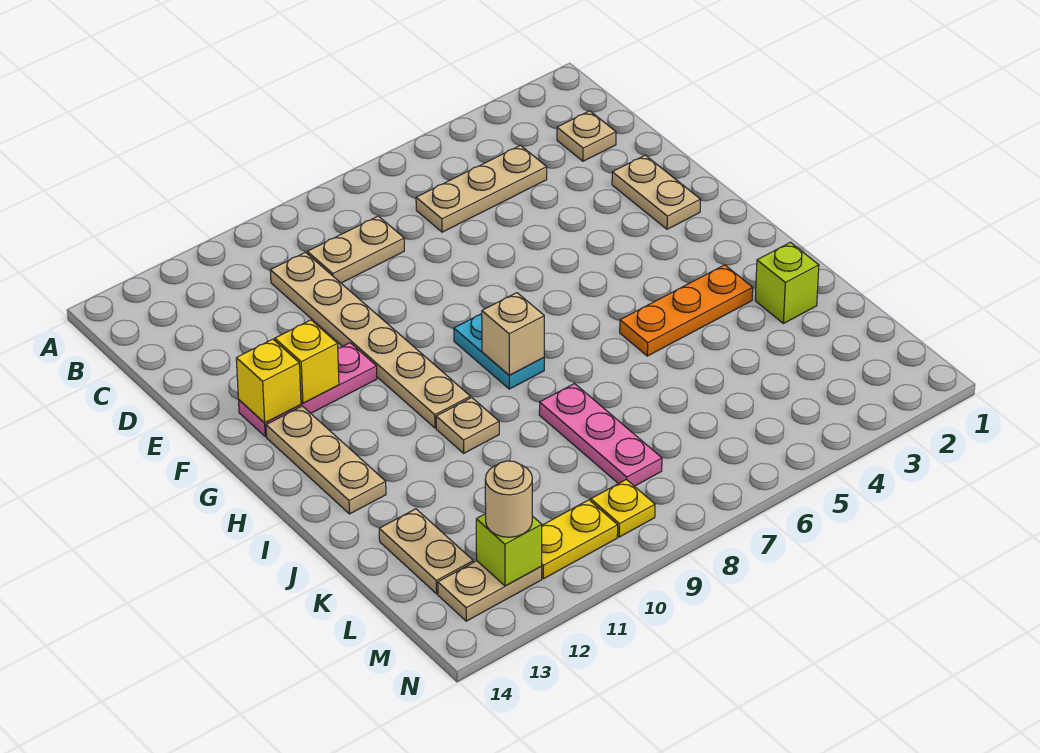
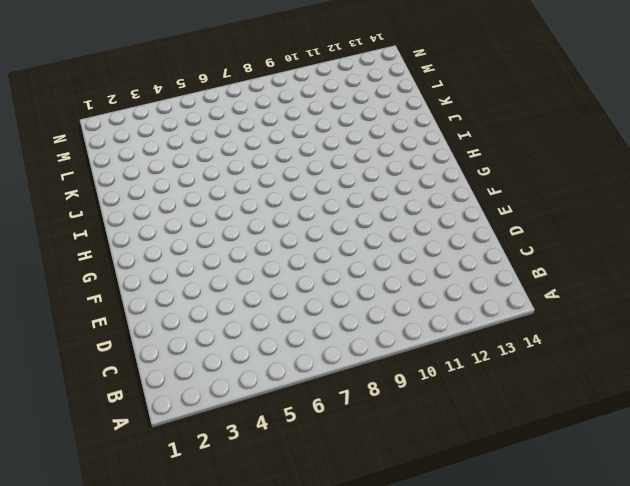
none -> tan plate C2 level 1
none -> tan plate C4:C6 level 1
none -> tan plate C8:C9 level 1

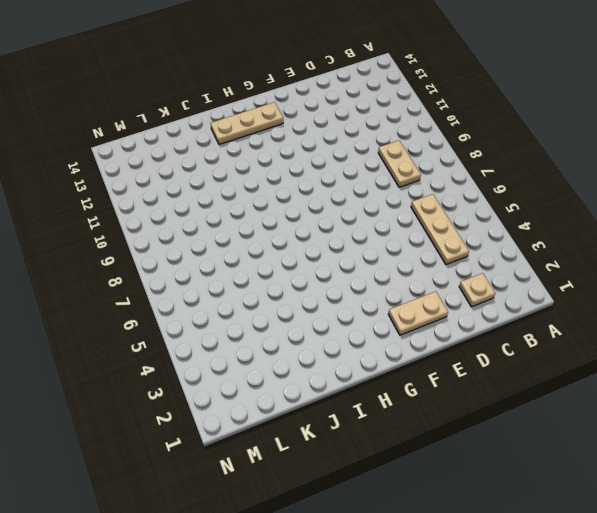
none -> tan plate C10:H10 level 1
none -> pink plate F11:F13 level 1
none -> cyan plate G8:H8 level 1

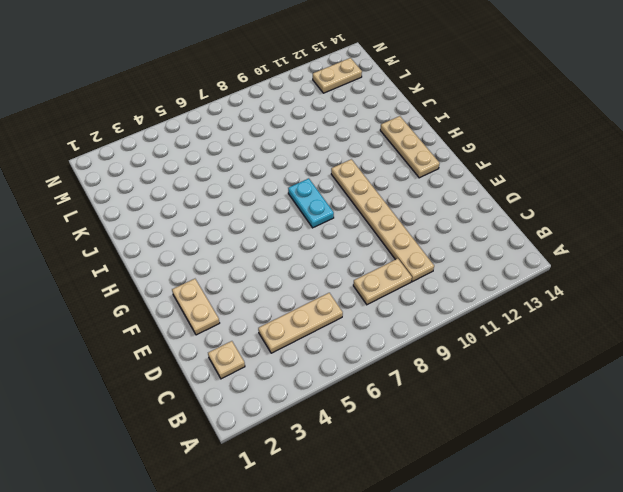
none -> pink plate F11:F13 level 1
none -> orange plate I3:I5 level 1
none -> tan plate I10 level 1

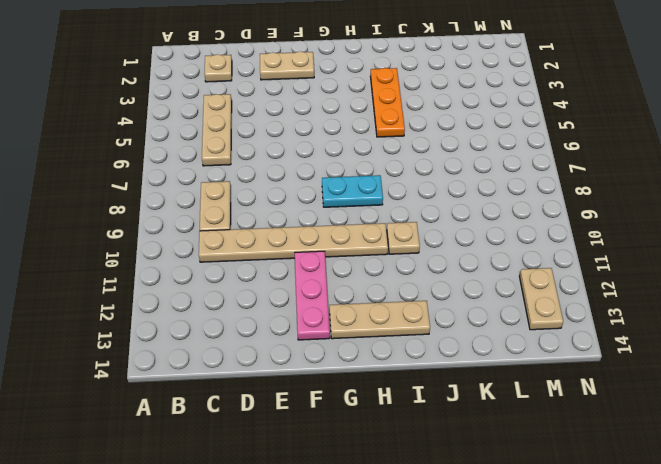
none -> lime brick J2 level 1
none -> pink plate J8:L8 level 1
none -> tan plate K13:L13 level 1

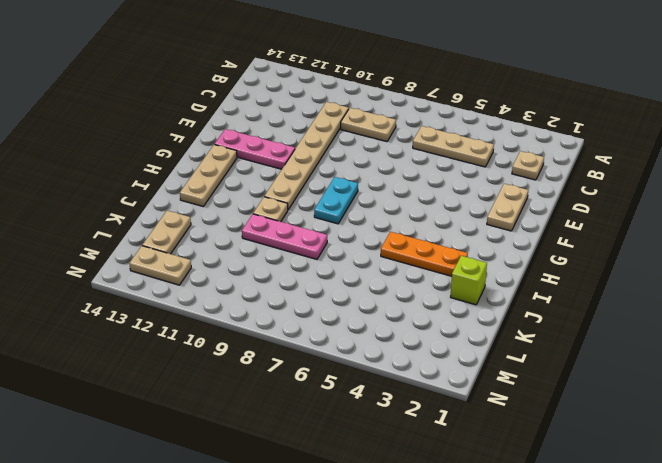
pink plate J8:J10 level 1 -> pink plate J8:L8 level 1
none -> yellow plate M9 level 1
none -> yellow plate M10:M11 level 1
none -> yellow brick F12 level 2

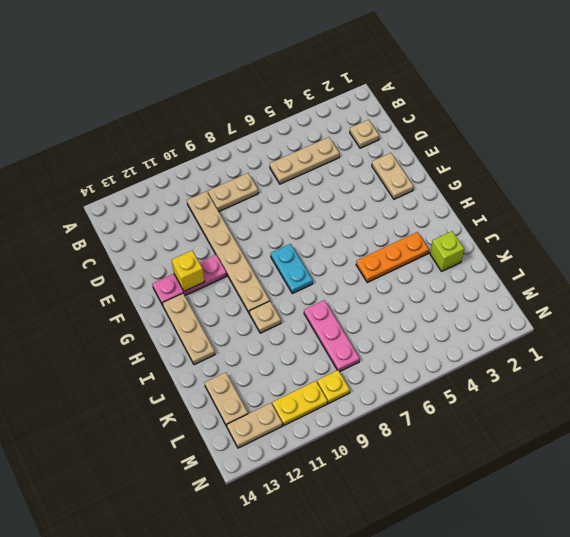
none -> yellow brick F13 level 2
none -> tan brick H8 level 2
none -> lime brick M12 level 2

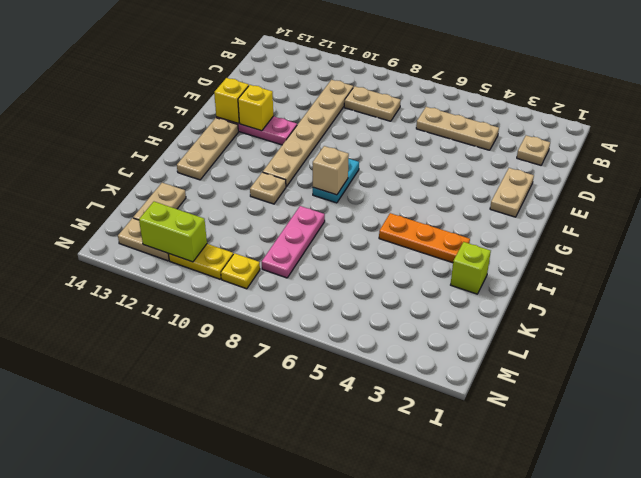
lime brick M11:M12 level 2 -> lime brick M12 level 2
none -> tan round brick M12 level 3

